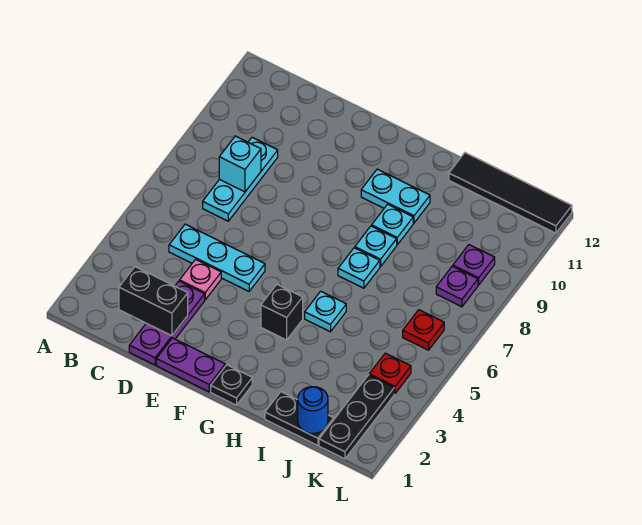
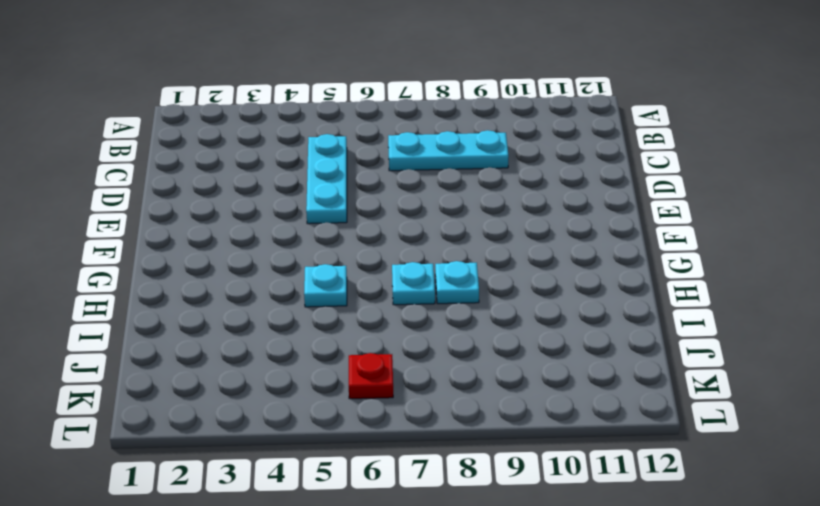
none -> purple plate D1:D3 level 1
none -> pink plate D4 level 1
none -> purple plate E1:F1 level 1

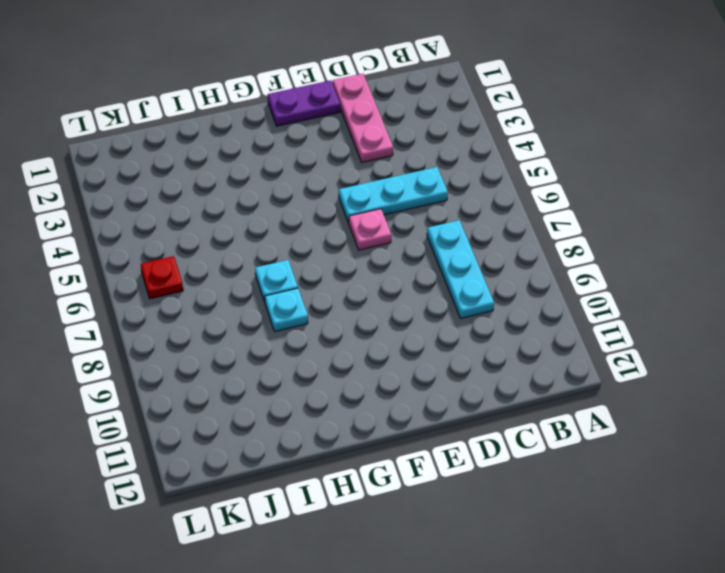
pink plate D1:D3 level 1 -> purple plate D1:D3 level 1
pink plate E6 level 1 -> pink plate D4 level 1
none -> black plate G1 level 1
none -> black brick G4 level 1
none -> cyan plate G10:H10 level 1

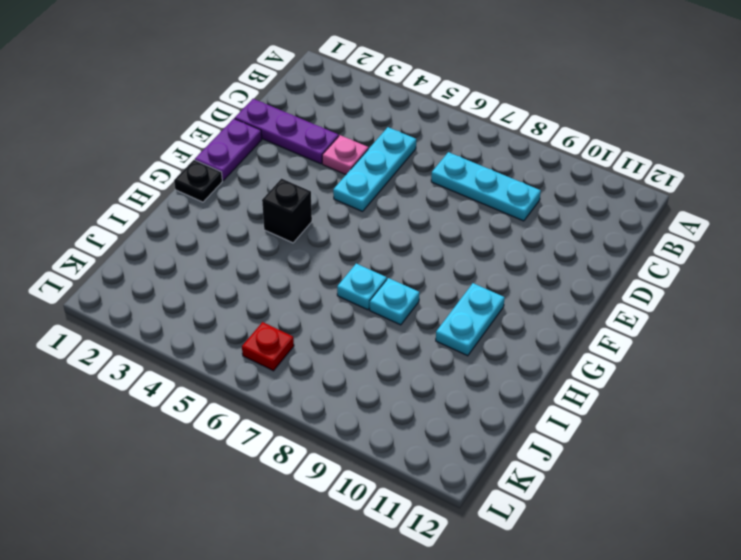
none -> cyan plate H5 level 1
none -> cyan plate H9 level 1
none -> black plate I1:J1 level 1

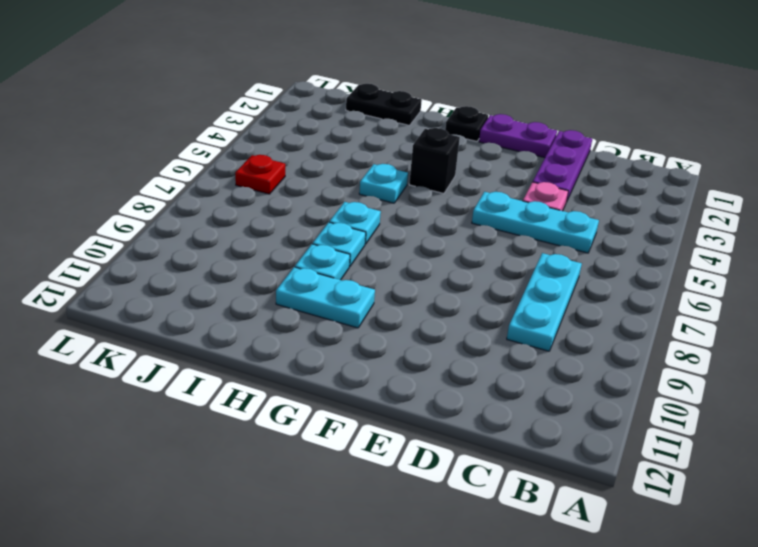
none -> black tile I12:L12 level 1
none -> black plate K1:K3 level 1
none -> red plate K4 level 1

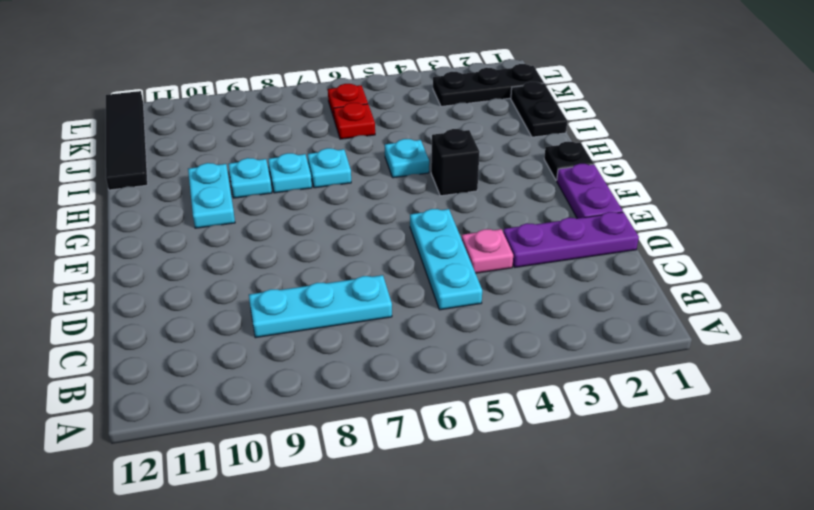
red plate J6 level 1 -> red plate K4 level 1
none -> purple plate K8 level 1
none -> purple plate K9 level 1
none -> black brick C2:D2 level 2

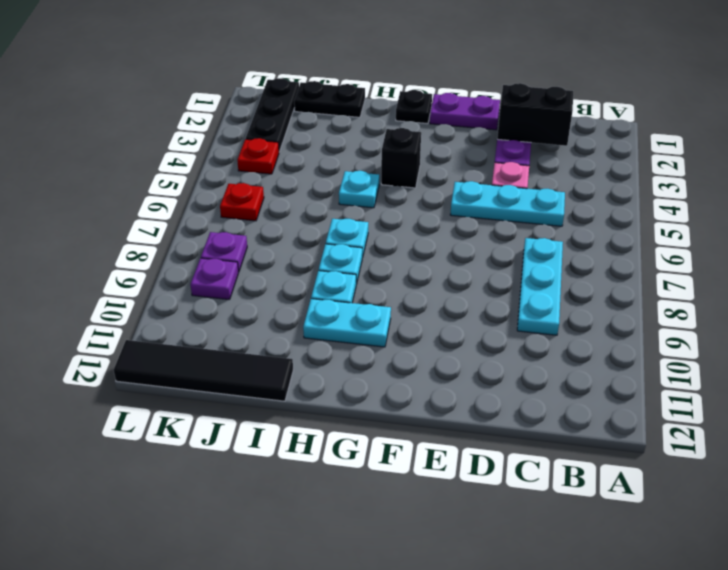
none -> cyan brick C8 level 2
none -> blue round brick J1 level 2

